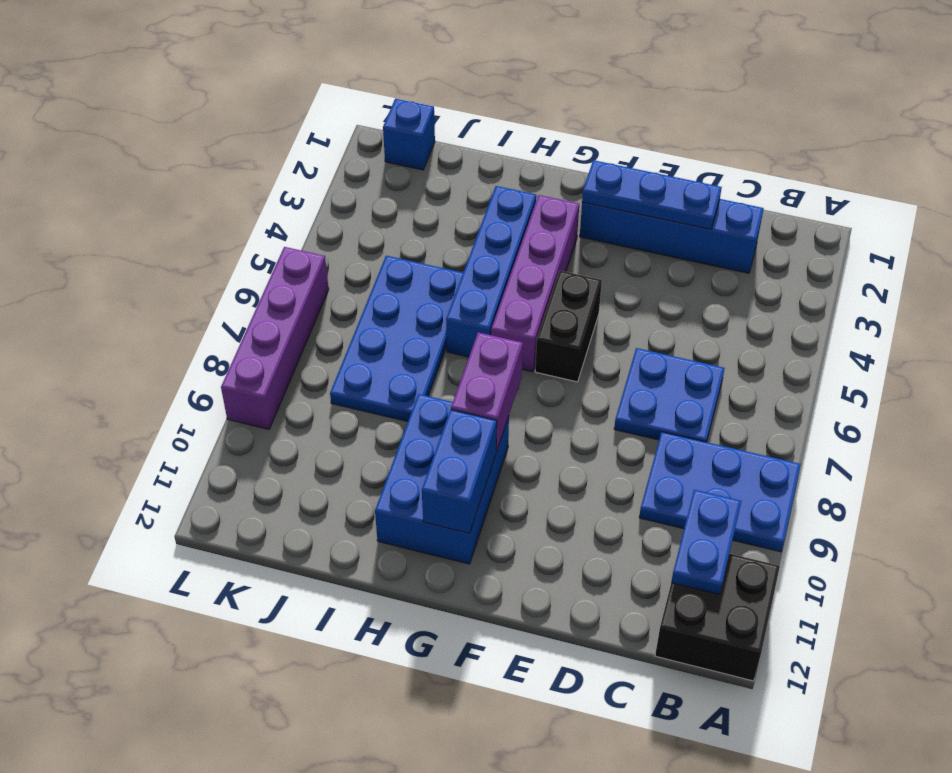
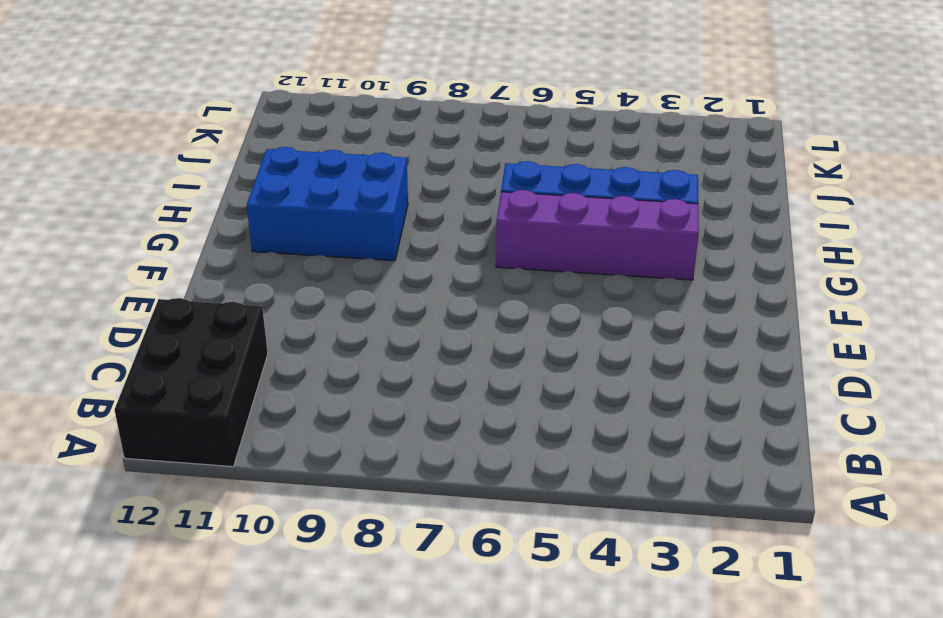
black brick A11:C12 level 1 -> black brick A11:B12 level 1
none -> blue plate A8:C9 level 1
none -> blue brick C2:F2 level 1
none -> blue plate C6:D7 level 1

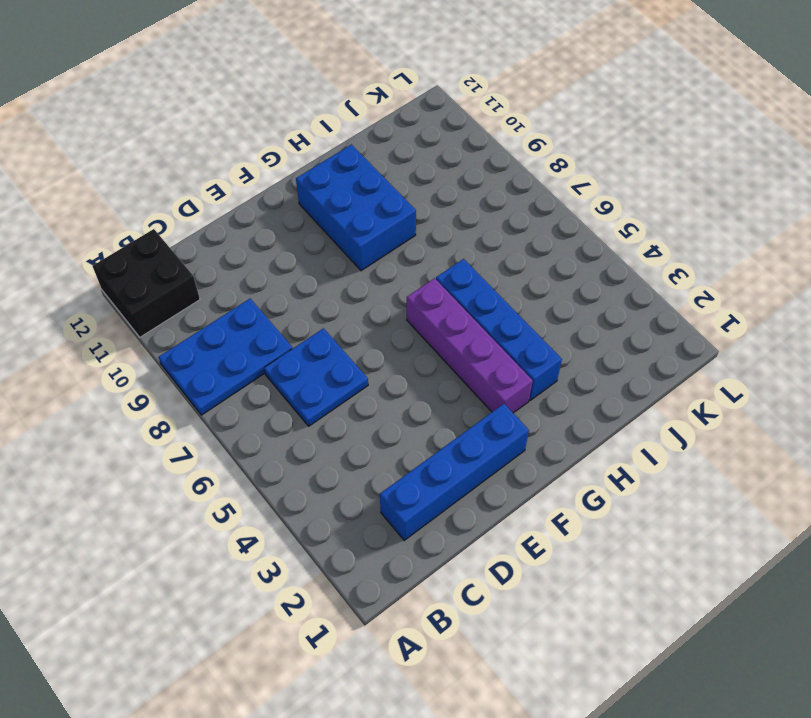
none -> black brick F5:F6 level 1
none -> blue plate I5:J8 level 1
none -> blue brick K1 level 1

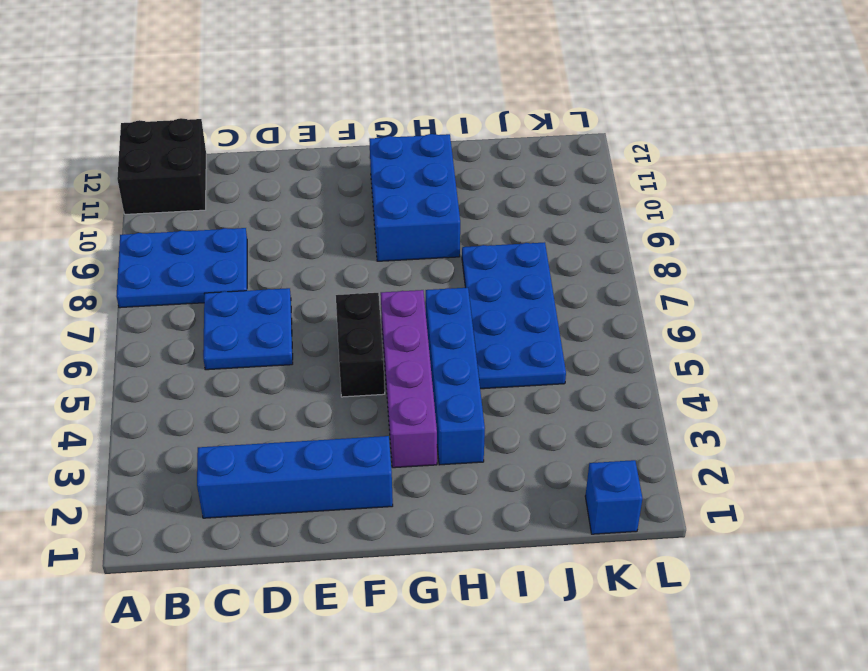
none -> purple brick L6:L9 level 1
none -> blue plate B10:B11 level 2
none -> blue plate D2:F2 level 2

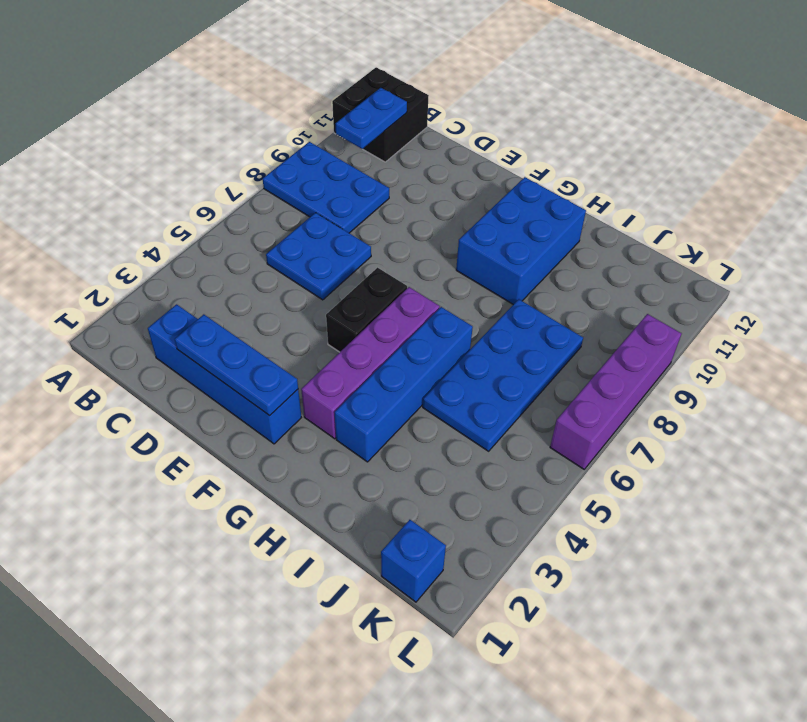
none -> purple brick G8:G9 level 2
none -> blue brick G10:G11 level 2

